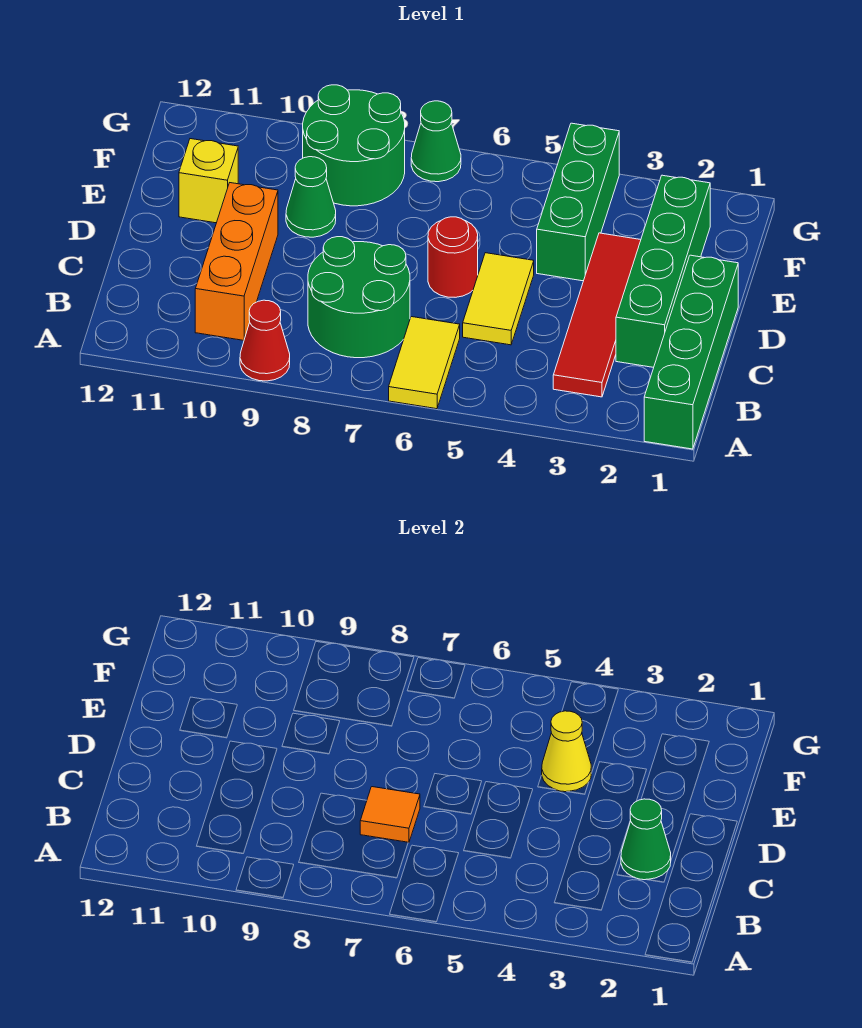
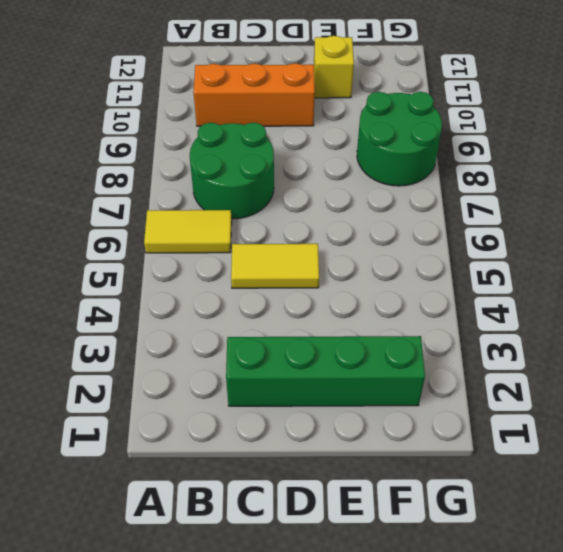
none -> green brick A1:D1 level 1
none -> red cone A9 level 1
none -> red tile B3:E3 level 1

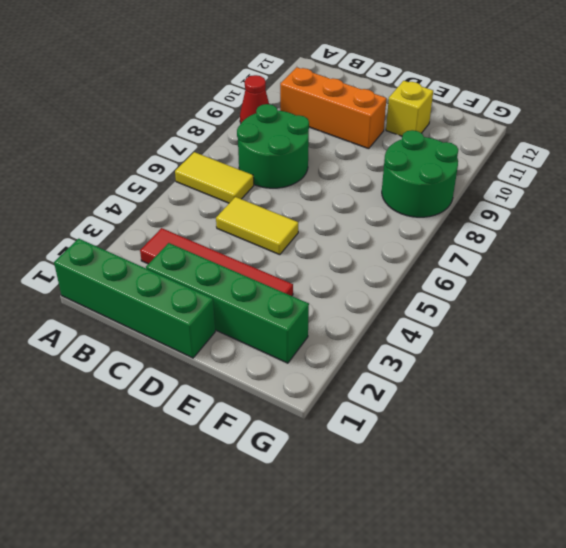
none -> red round brick D6 level 1
none -> green brick E4:G4 level 1
none -> green cone E9 level 1

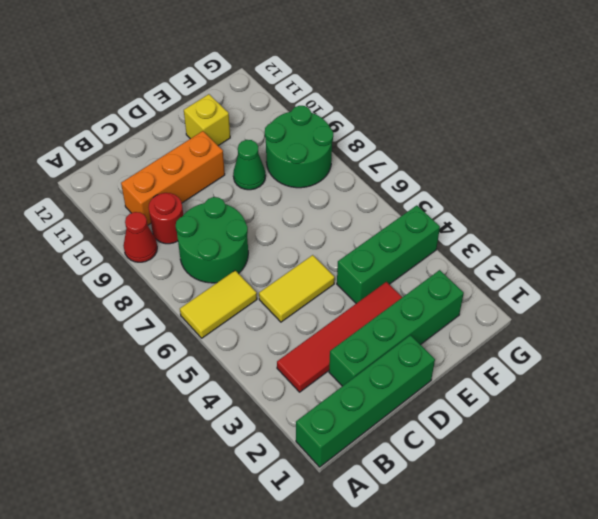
red round brick B9 level 1 -> red round brick D6 level 1
none -> green cone G7 level 1
none -> green cone C2 level 2
none -> orange tile C7 level 2

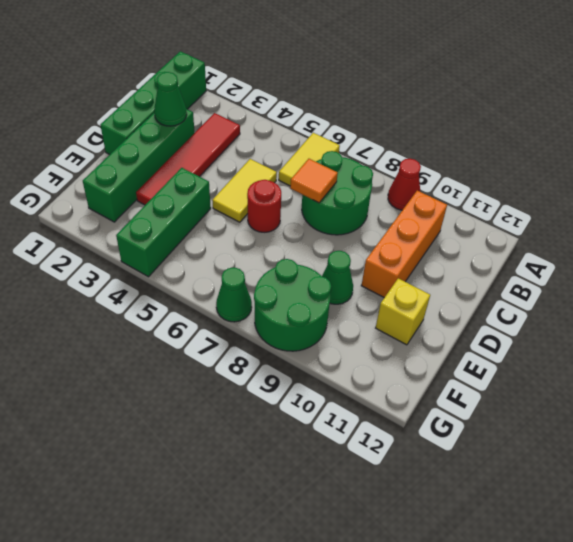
none -> yellow cone E4 level 2

